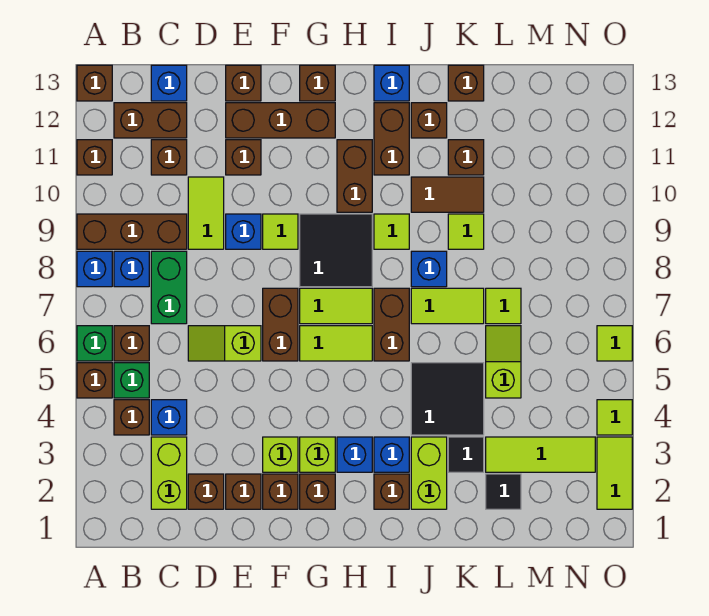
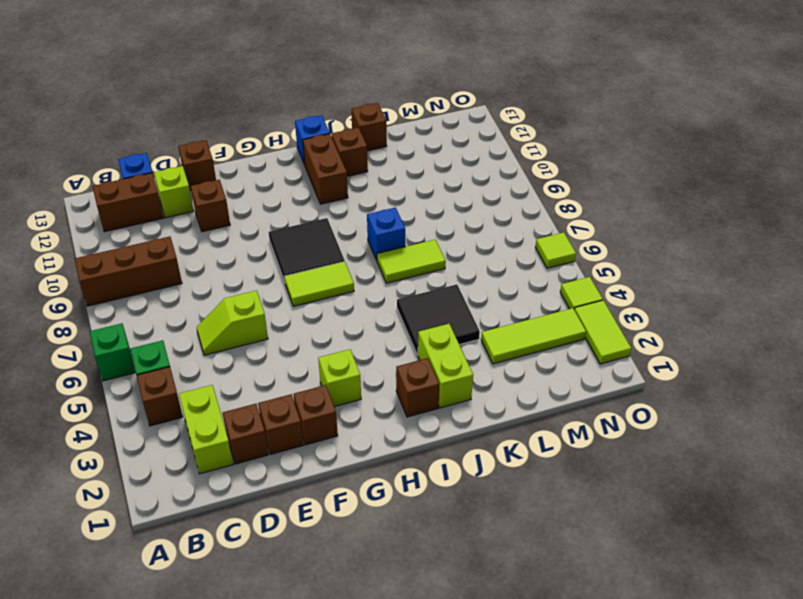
lime brick D12 level 1 -> lime brick F3 level 1
none -> brown brick A5 level 1
none -> blue brick A8 level 1
none -> brown brick A11 level 1
none -> brown brick A13 level 1

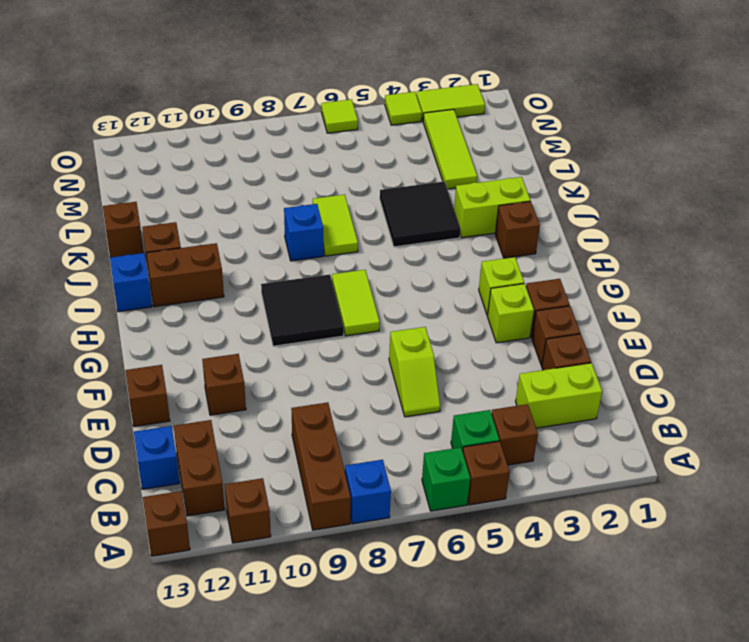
none -> brown brick B6 level 1
none -> blue brick B8 level 1
none -> blue brick C4 level 1
none -> green brick C7:C8 level 1

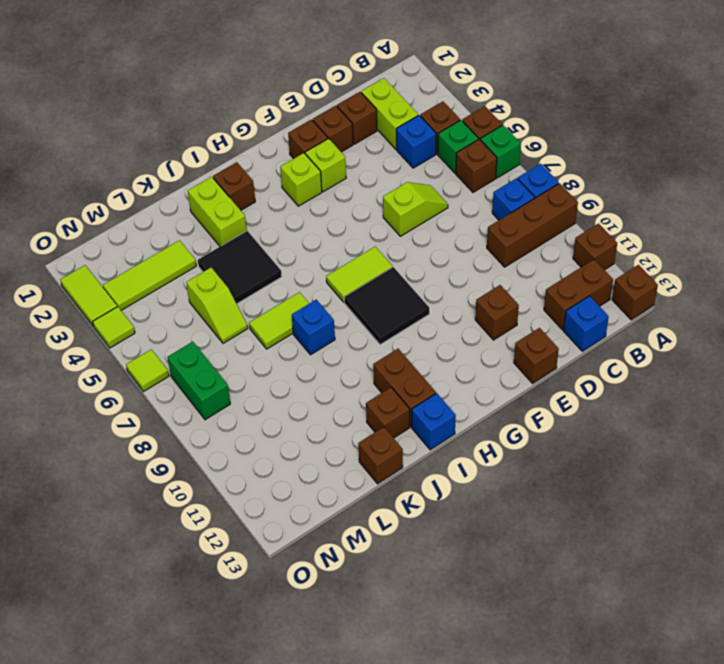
green brick N7:N8 level 1 -> green brick C7:C8 level 1
none -> brown brick C11 level 1
none -> lime tile D9:D10 level 1
none -> blue brick E9 level 1
none -> brown brick E12:G12 level 1

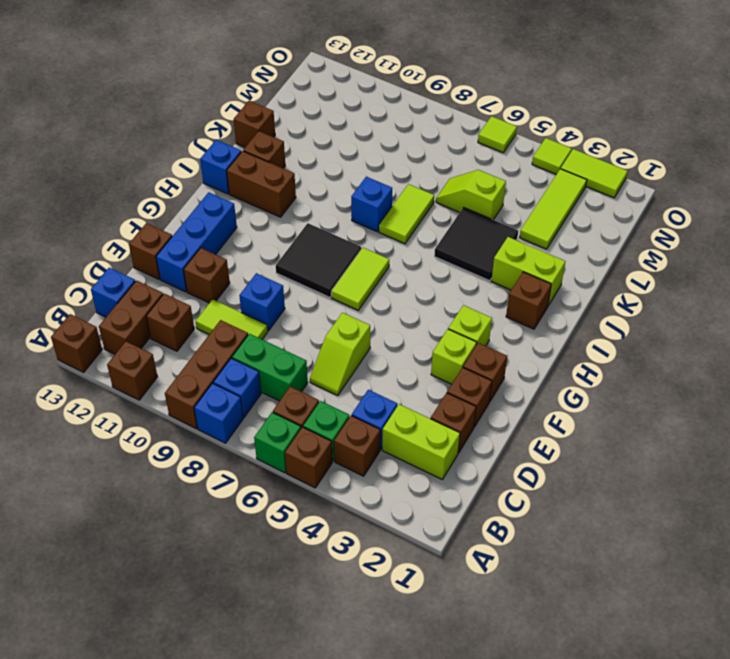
blue brick E12:G12 level 1 -> brown brick E12:G12 level 1
none -> brown brick F6:F7 level 1
none -> lime tile F9 level 1
none -> brown brick G2 level 1
none -> lime tile G6:H6 level 1

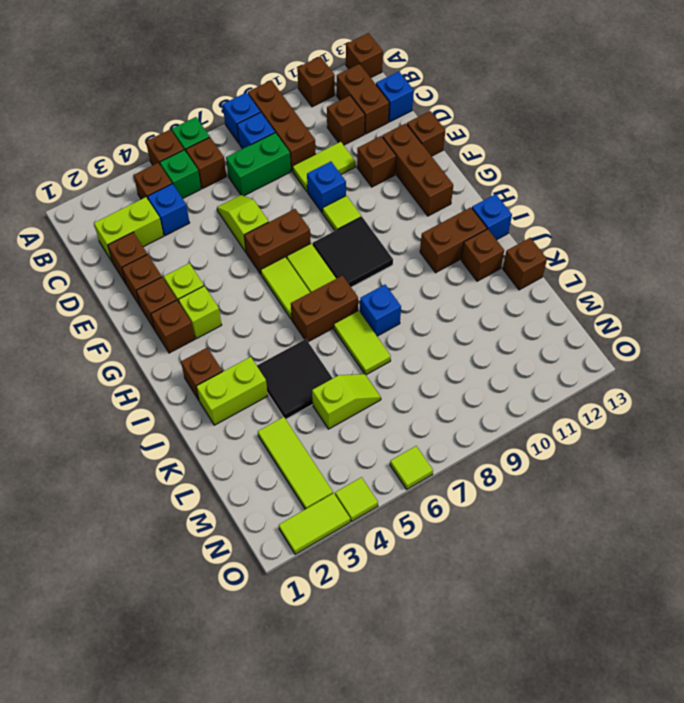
none -> brown brick G13 level 1
none -> blue brick H3 level 1
none -> brown brick H10:H11 level 1
none -> blue brick I3 level 1

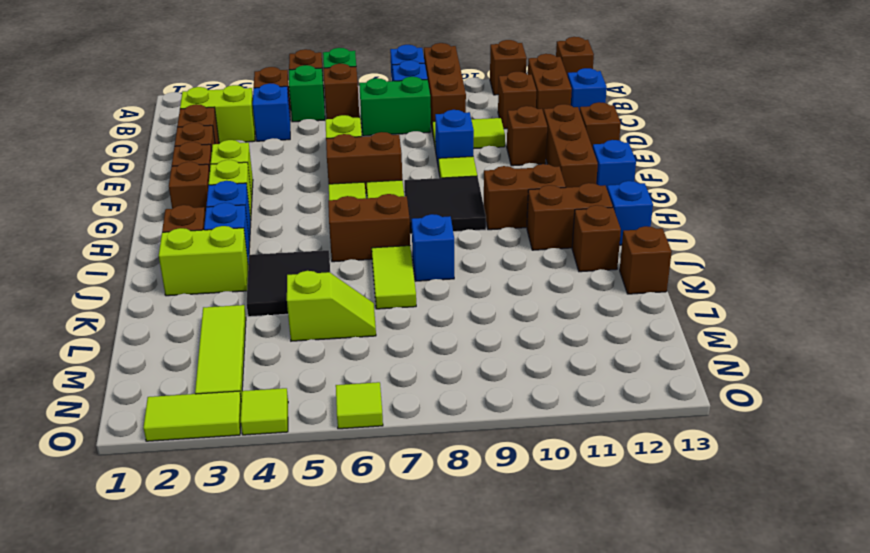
blue brick G13 level 1 -> brown brick G13 level 1
none -> lime tile I9 level 1
none -> brown tile J10:K10 level 1
none -> black tile K3 level 1
none -> lime tile K9 level 1

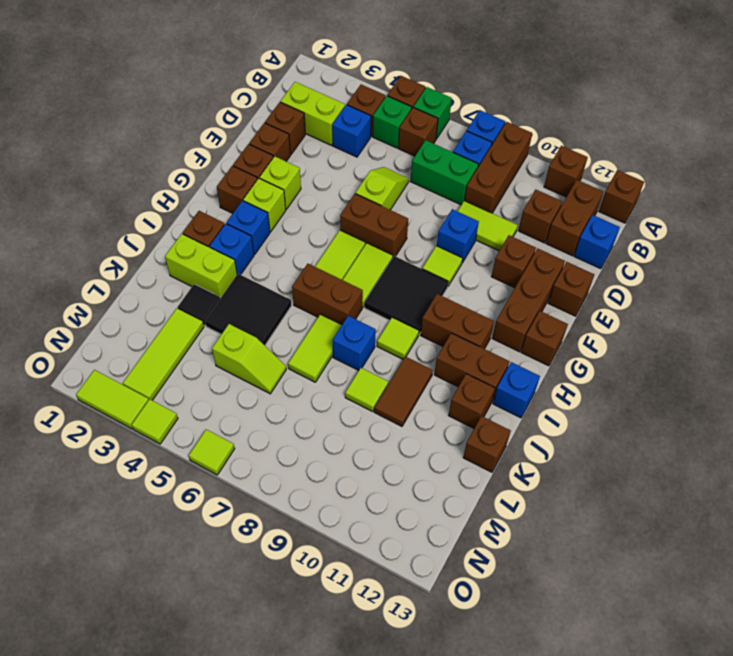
none -> brown brick K11 level 1
none -> black tile L2 level 1
none -> lime tile L7 level 1

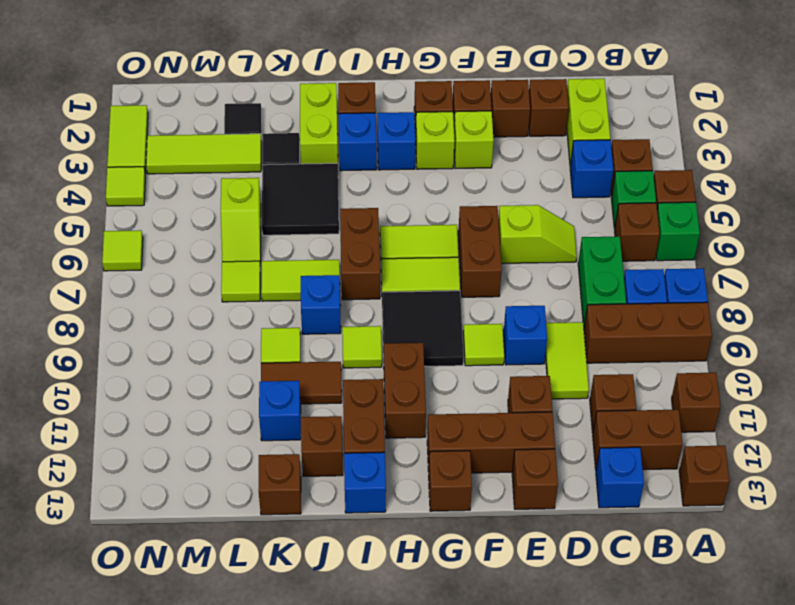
blue brick K11 level 1 -> brown brick K11 level 1

